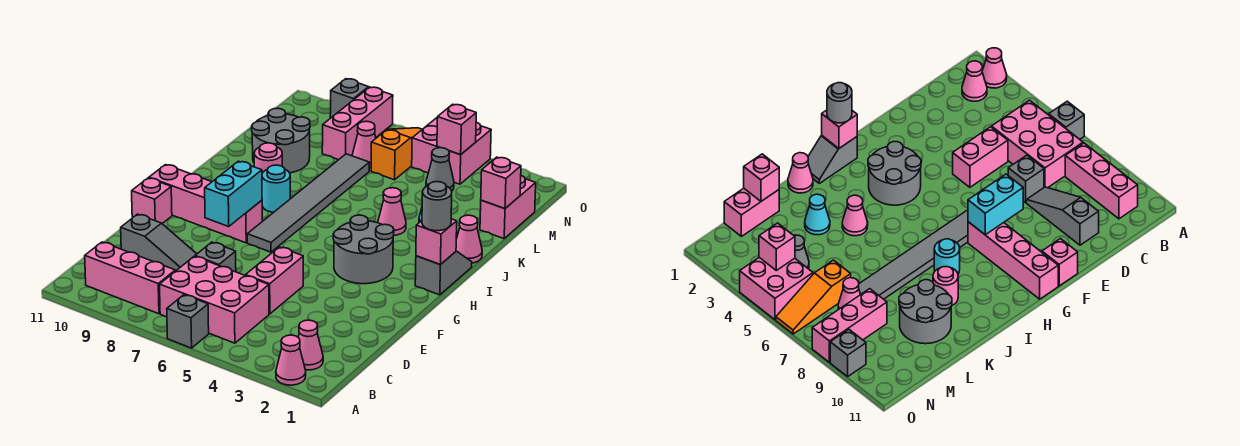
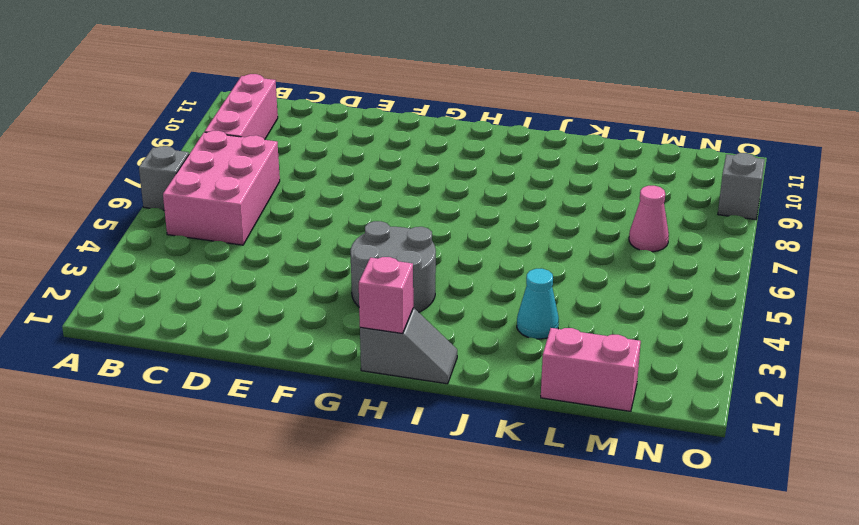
none -> pink cone A2 level 1
none -> pink cone B2 level 1
none -> pink brick D5:E5 level 1
none -> grey brick D7 level 1

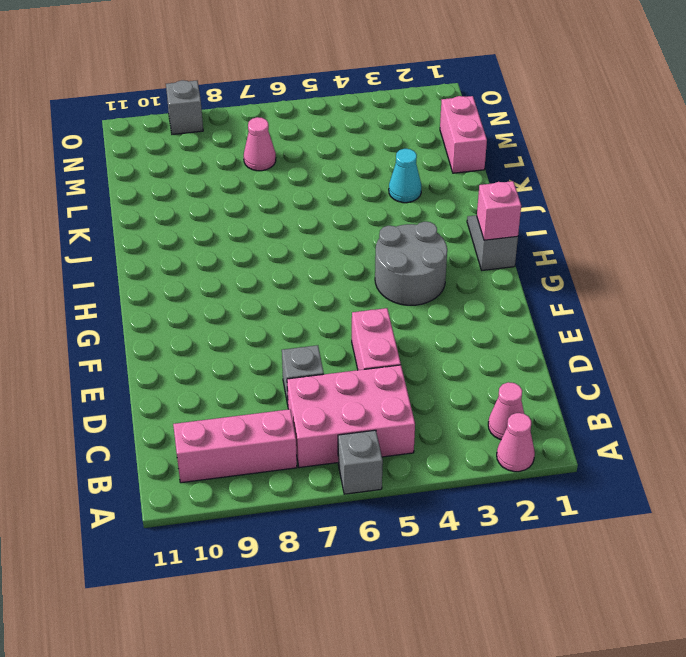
none -> grey slope D8:D10 level 1 top 10
none -> pink brick F11 level 1
none -> grey tile G7:L7 level 1
none -> pink brick G8:G11 level 1

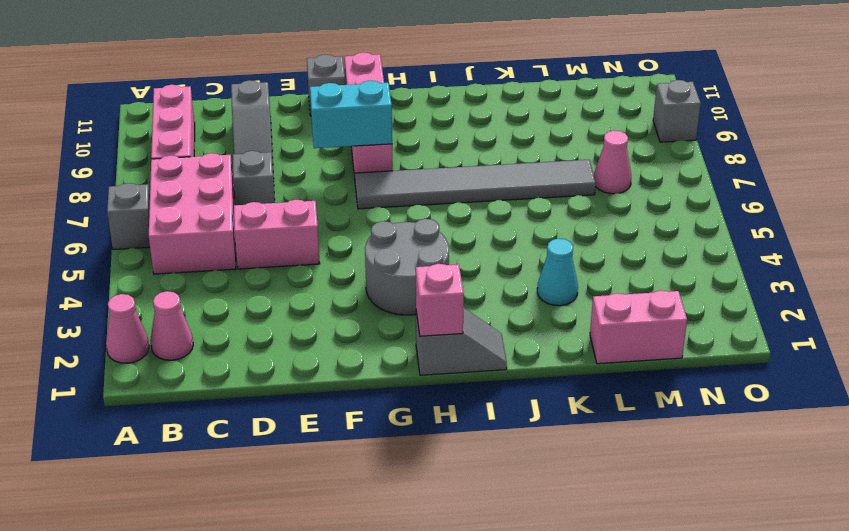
grey brick F11 level 1 -> pink brick F11 level 1
none -> cyan round brick I8 level 1
none -> pink cone J1 level 1
none -> pink cone J4 level 1
none -> pink round brick J9 level 1

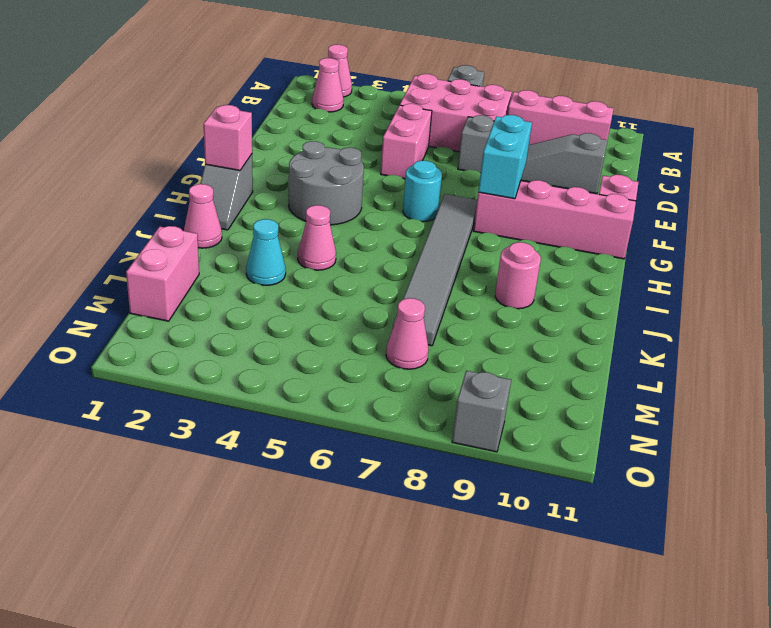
cyan round brick G6 level 1 -> cyan round brick I8 level 1
none -> grey round brick K9:L10 level 1
none -> grey cone M4 level 1
none -> orange slope M6:O6 level 1 top M
none -> pink brick M8:O8 level 1

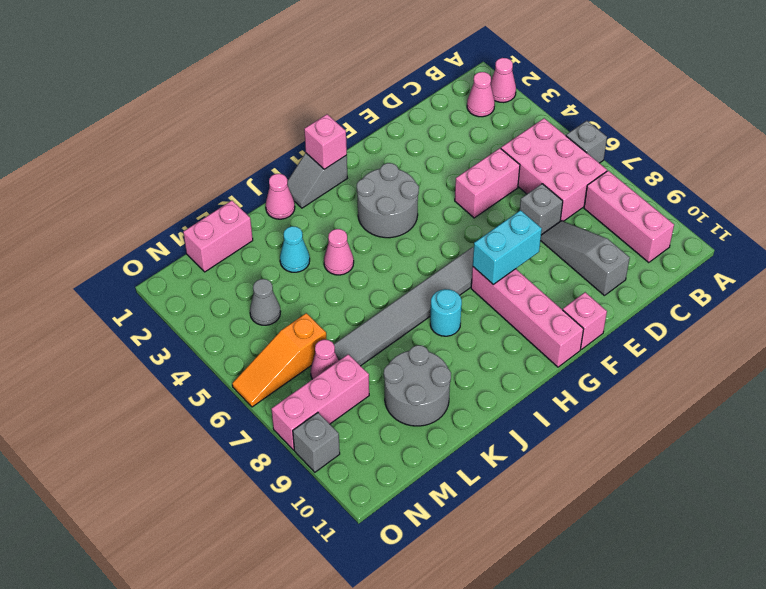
none -> pink round brick J9 level 1
none -> pink brick N4:O5 level 1
none -> pink brick L1 level 2
none -> pink brick N4 level 2

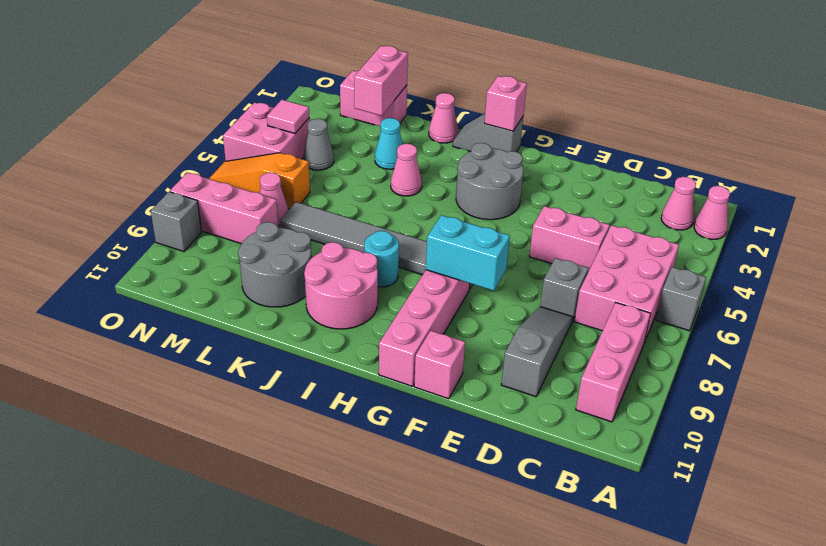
pink round brick I9:J10 level 1 -> pink round brick J9 level 1
pink brick L1:L2 level 2 -> pink brick L1 level 2
pink tile N4 level 2 -> pink brick N4 level 2
none -> grey round brick H1 level 3

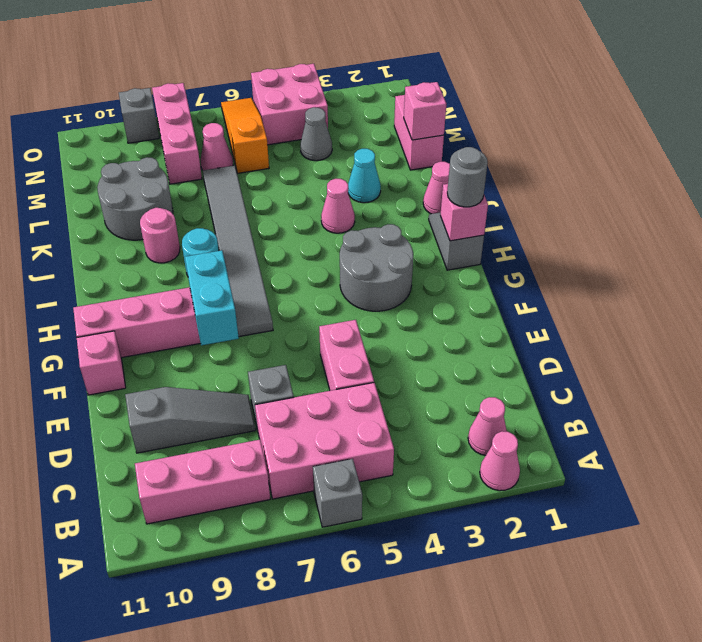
none -> pink brick N4 level 2

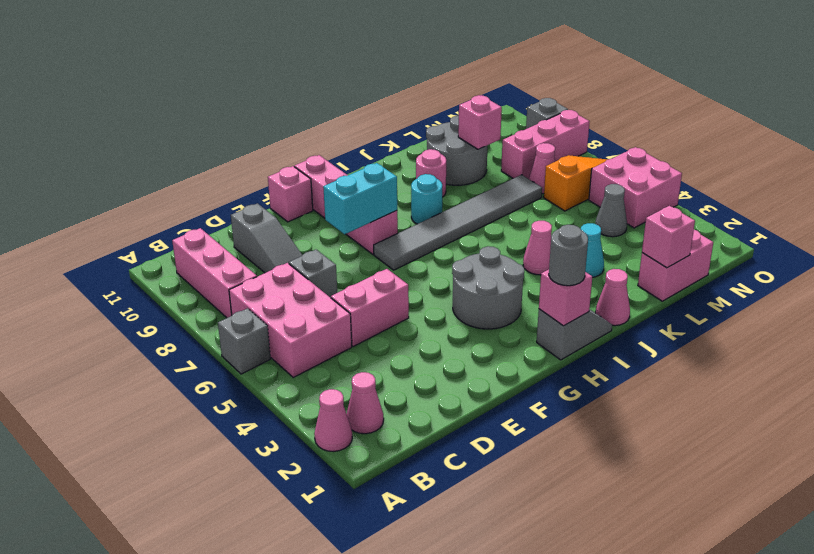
pink brick L9 level 2 -> pink brick N4 level 2

